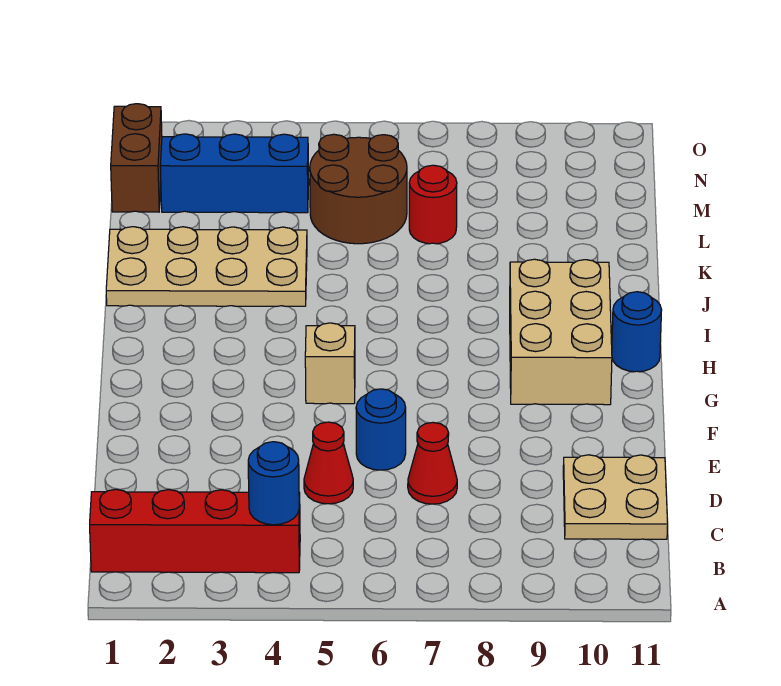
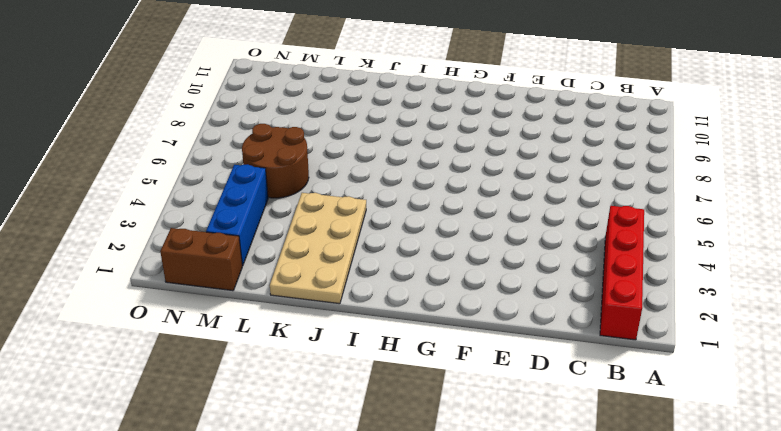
none -> tan plate C10:D11 level 1
none -> red cone D5 level 1
none -> red cone D7 level 1

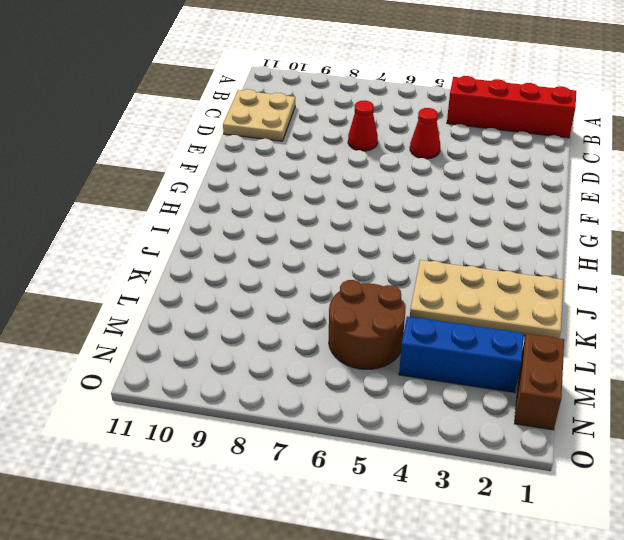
none -> blue round brick E6 level 1
none -> tan brick G5 level 1
none -> tan brick G9:I10 level 1

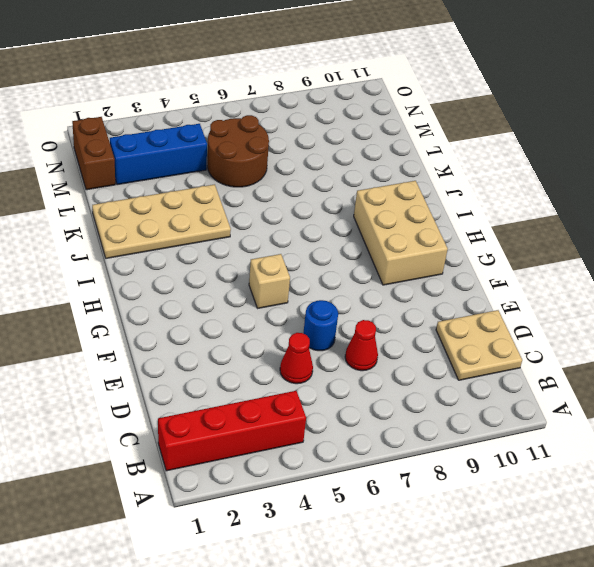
none -> blue round brick H11 level 1
none -> red round brick L7 level 1
none -> blue round brick B4 level 2

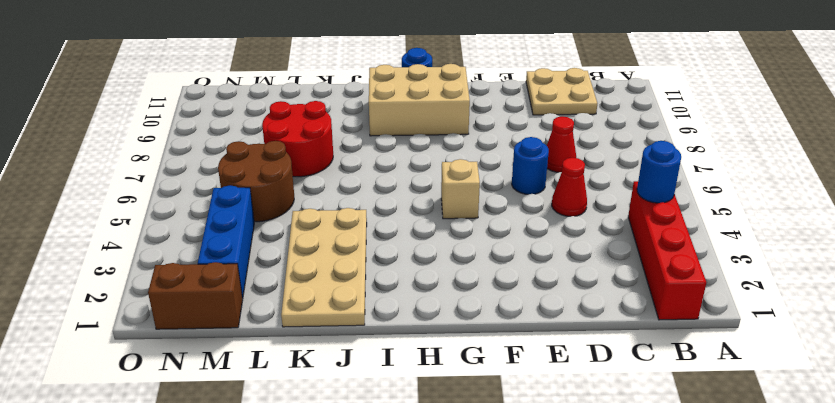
red round brick K7:L8 level 1 -> red round brick L7 level 1

